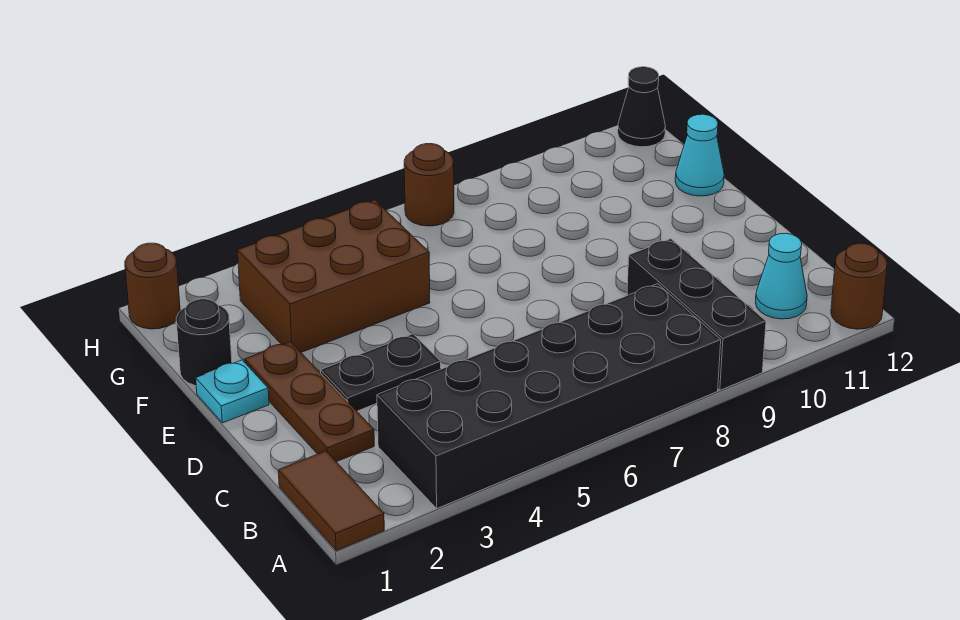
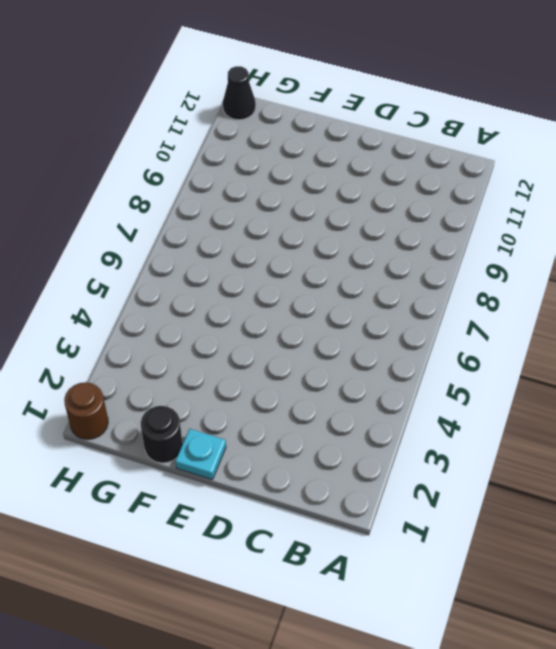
none -> brown tile A1:B1 level 1
none -> black brick A3:B8 level 1
none -> black brick A9:C9 level 1

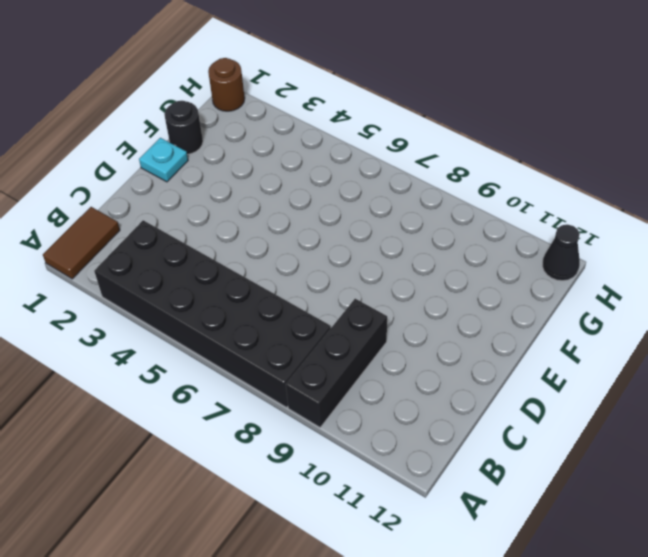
none -> brown round brick A12 level 1
none -> cyan cone B11 level 1
none -> brown plate C2:E2 level 1

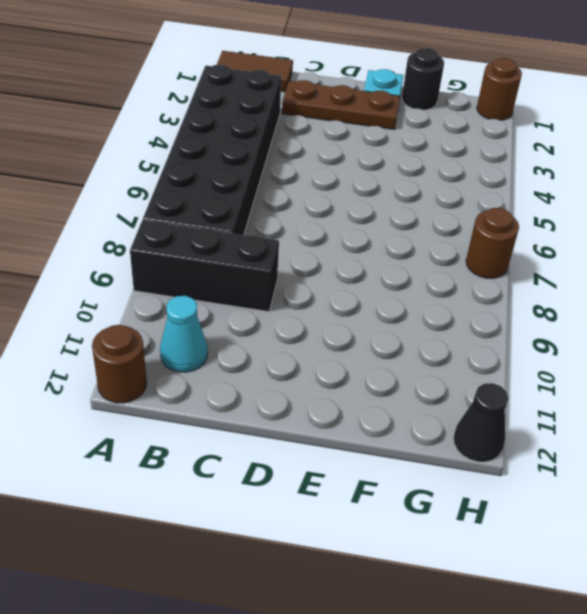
none -> black plate D3:D4 level 1
none -> brown brick F3:G5 level 1
none -> cyan cone F12 level 1

